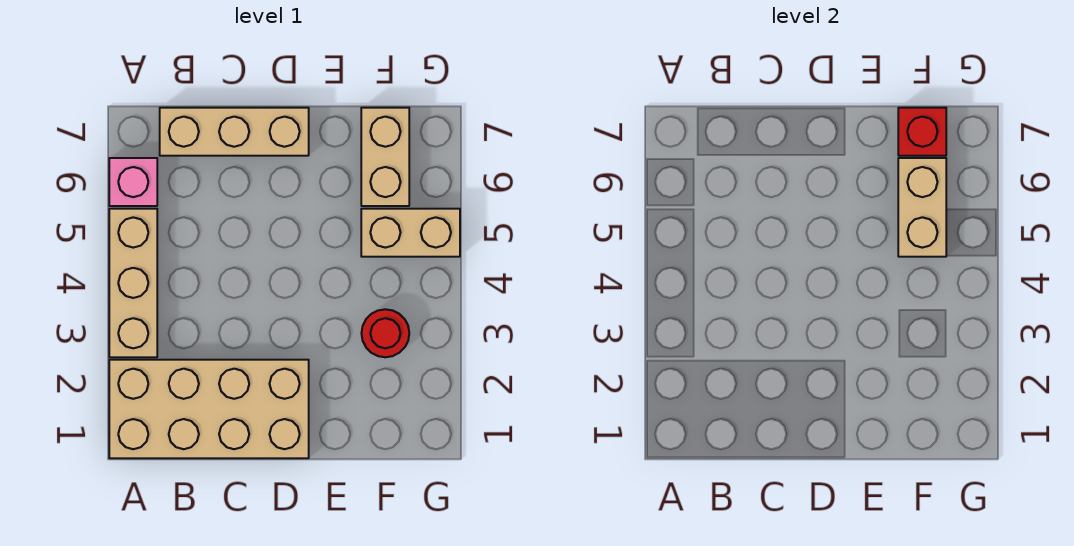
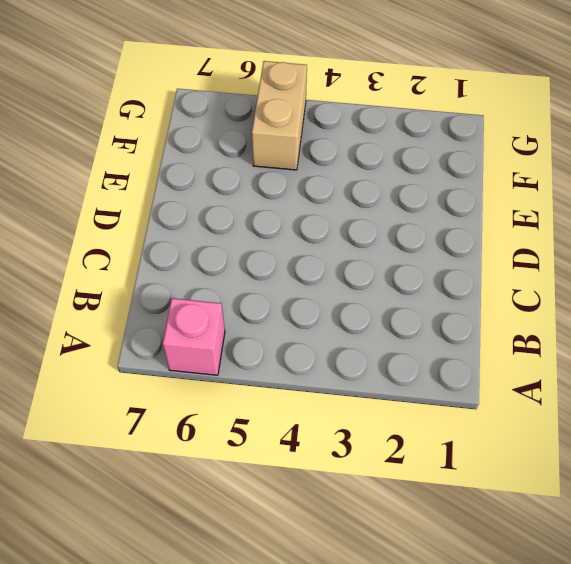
none -> tan brick A1:D2 level 1
none -> tan brick A3:A5 level 1

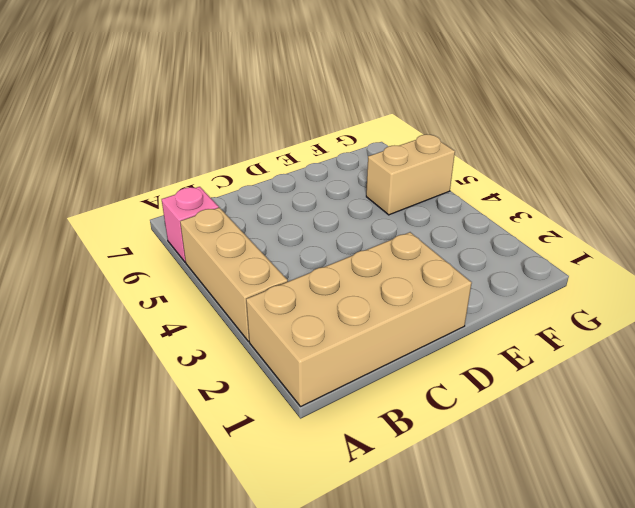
none -> tan brick B7:D7 level 1
none -> red round brick F3 level 1

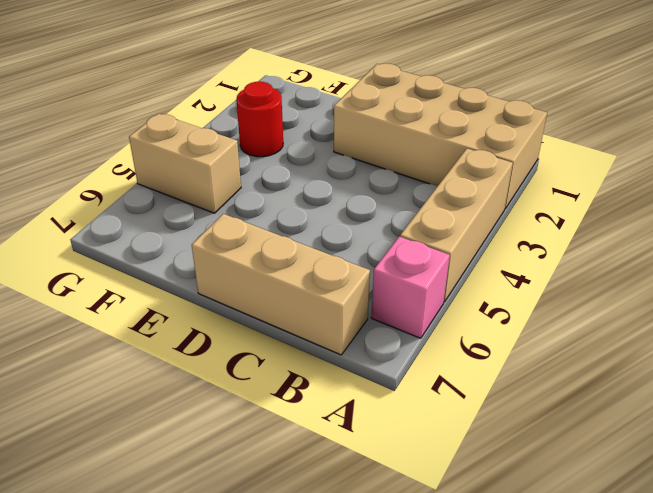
none -> tan brick F6:F7 level 1
none -> tan brick F5:F6 level 2

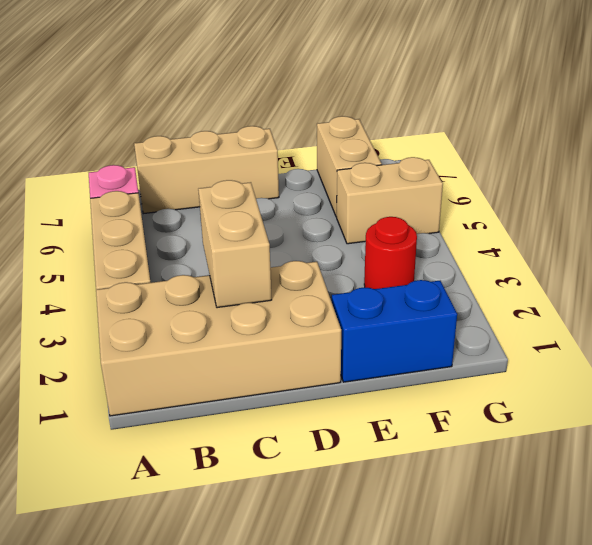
tan brick C2:C3 level 2 -> tan brick F5:F6 level 2
blue brick E1:F1 level 1 -> none
none -> red brick F7 level 2

